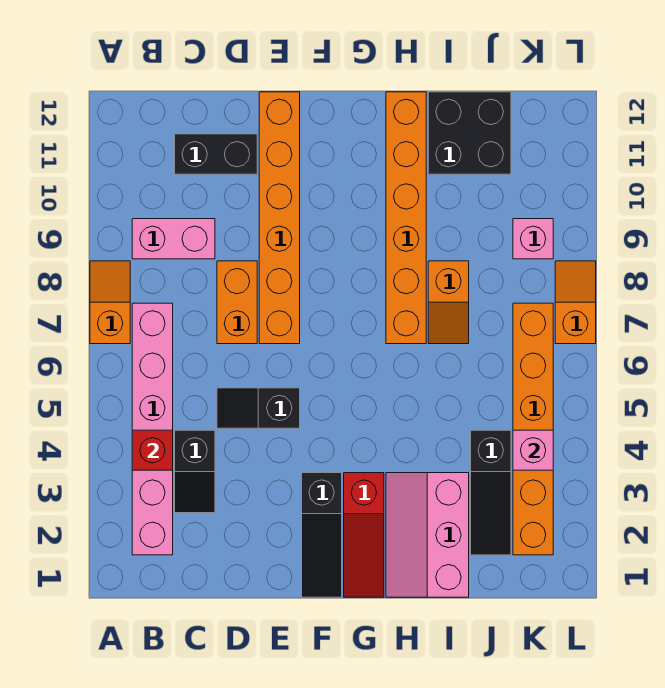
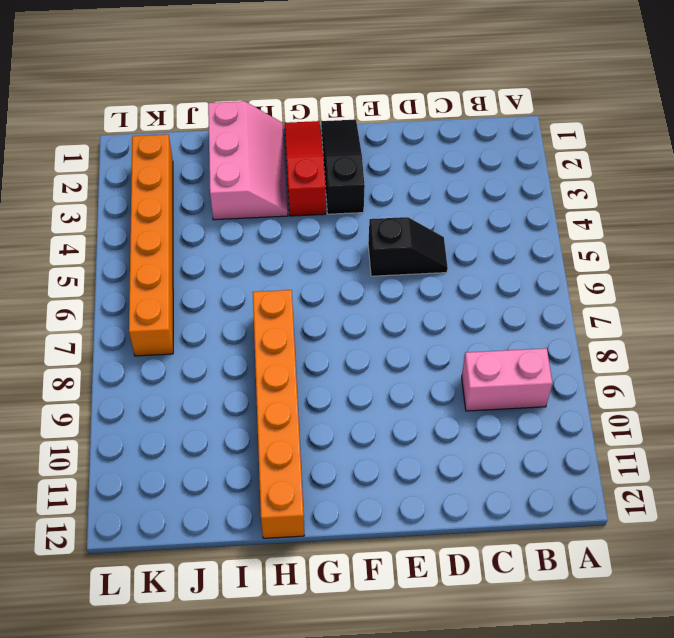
none -> orange slope A7:A8 level 1 top 7
none -> pink brick B2:B7 level 1
none -> black slope C3:C4 level 1 top 4

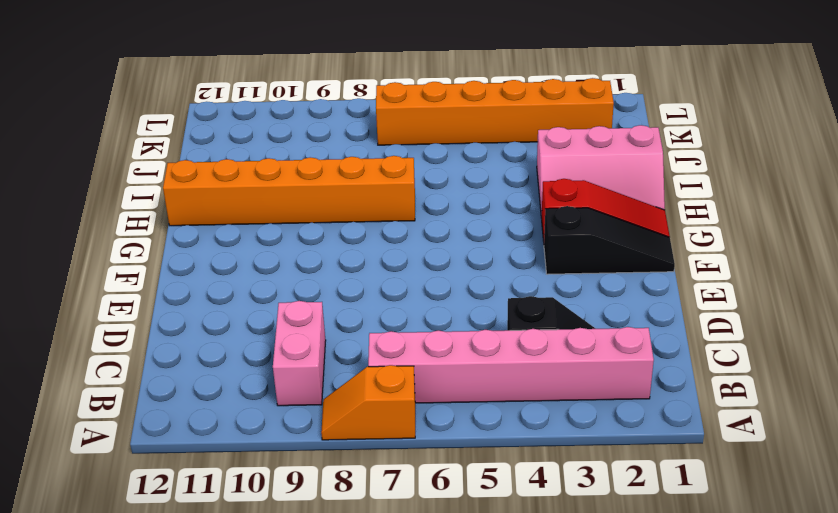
none -> black brick C11:D11 level 1
none -> black slope D5:E5 level 1 top E
none -> orange brick D7:D8 level 1

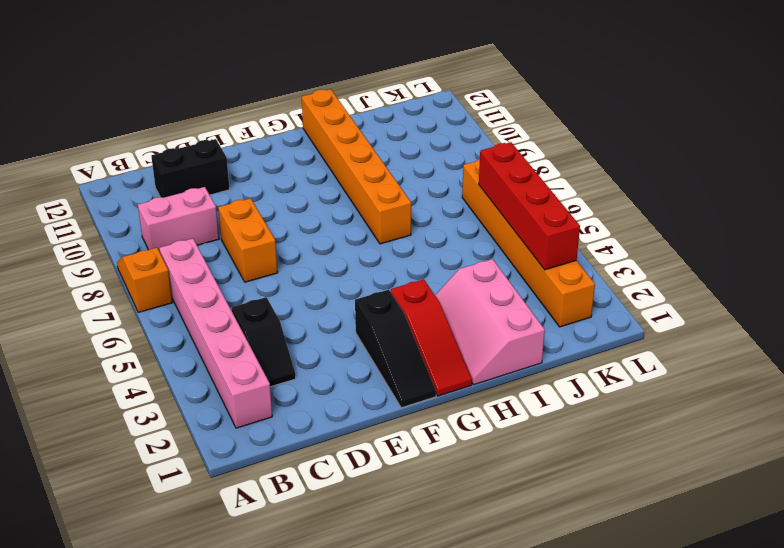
red brick K3:K6 level 2 -> pink brick K4 level 2
none -> black slope D5:E5 level 1 top E
none -> orange brick E7:E12 level 1
none -> orange slope I7:I8 level 1 top 8

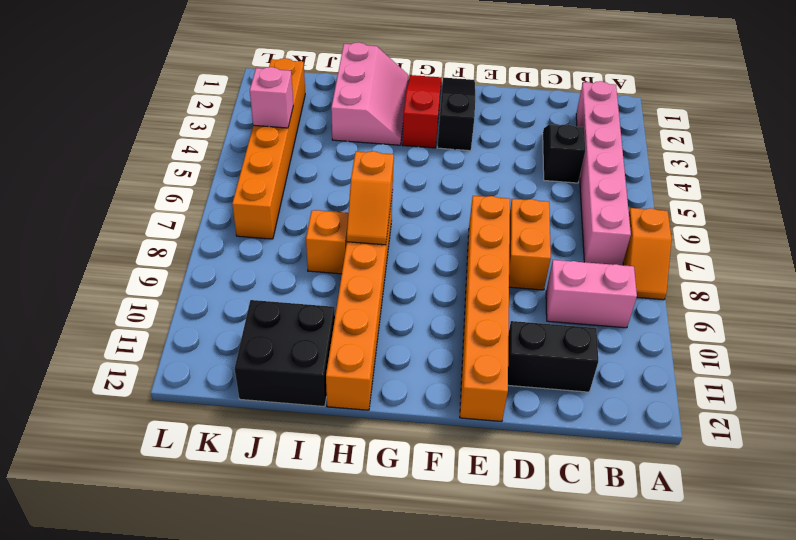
orange slope H7:H8 level 2 top 7 -> orange slope L7:L8 level 1 top 7
none -> black slope D5:E5 level 1 top E
none -> black slope J2:J4 level 1 top 4
none -> pink brick K9 level 1

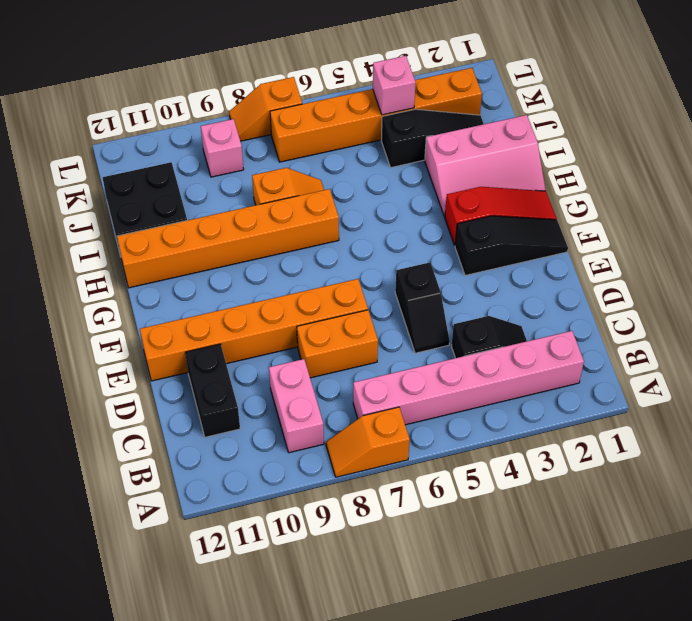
none -> red brick B4 level 2

